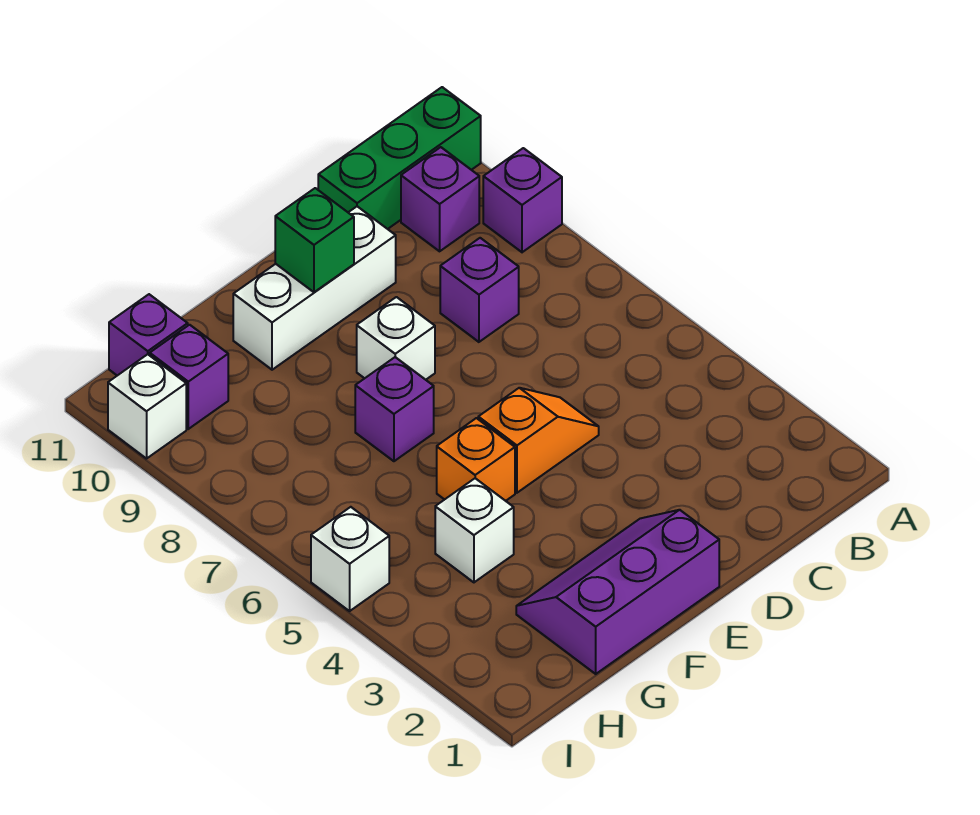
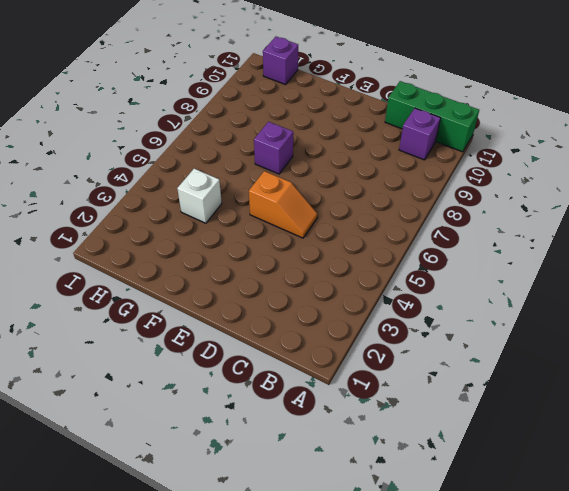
none -> purple brick A9 level 1
none -> purple brick C8 level 1
none -> white brick D10:F10 level 1

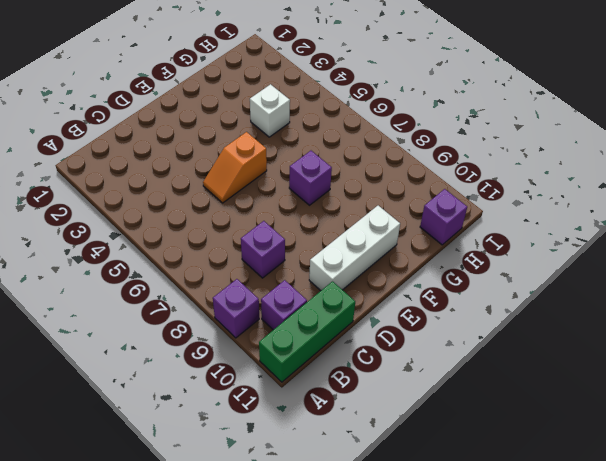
none -> purple slope E1:G2 level 1 top 1
none -> white brick E8 level 1
none -> orange brick F5 level 1

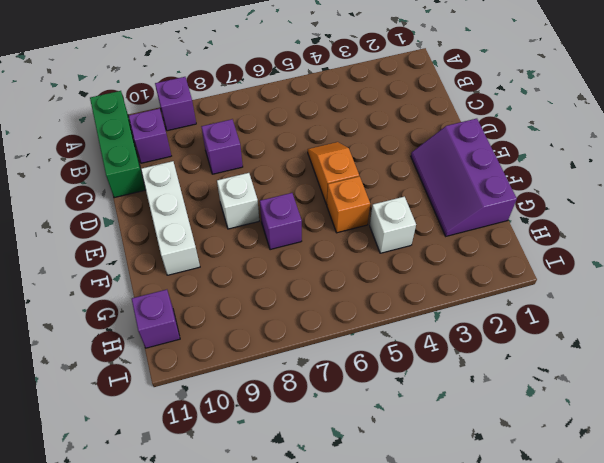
none -> purple brick H10 level 1
none -> white brick I5 level 1
none -> white brick I10 level 1

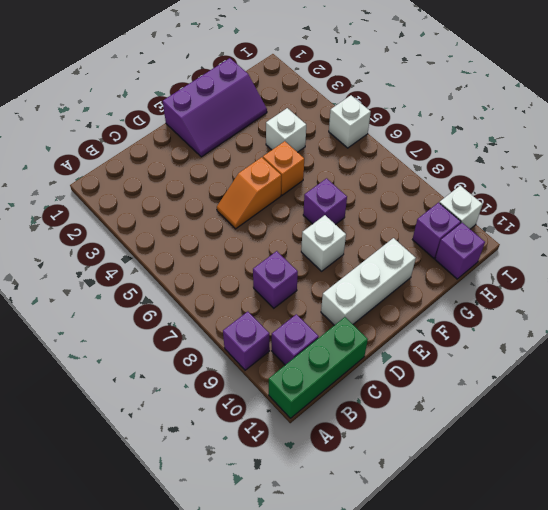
none -> green brick E10 level 2

